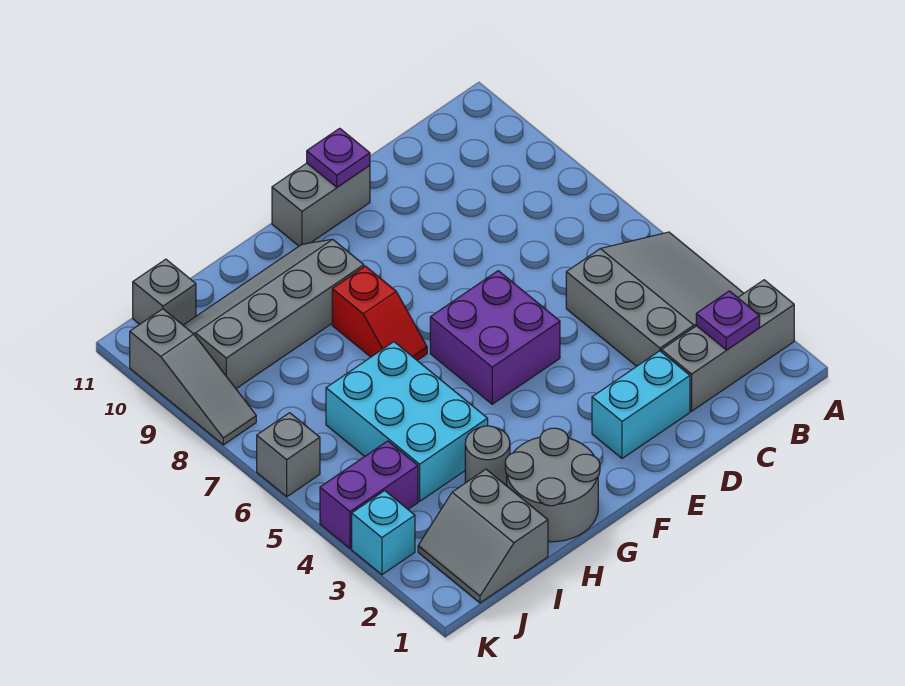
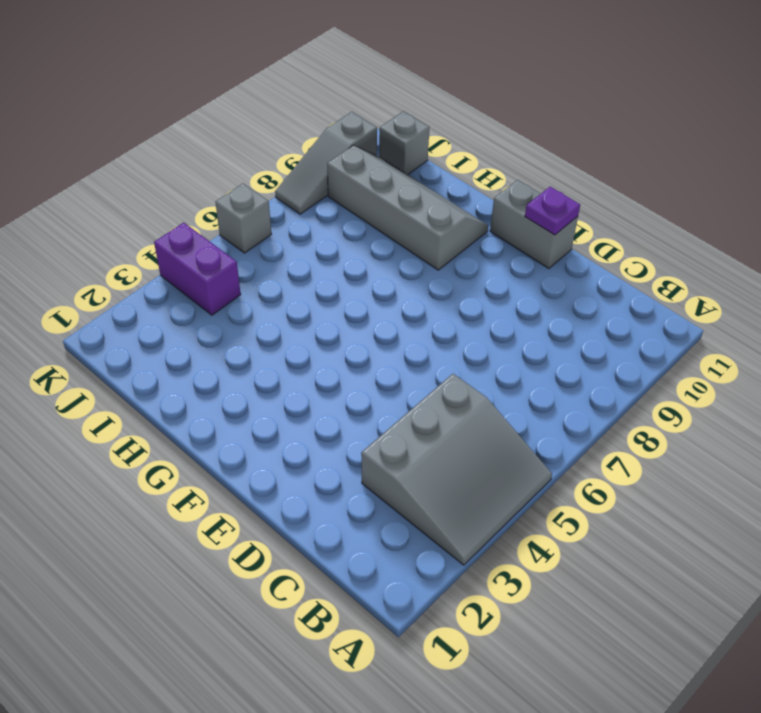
none -> grey brick A2:C2 level 1
none -> cyan brick D2:E2 level 1
none -> purple brick E5:F6 level 1

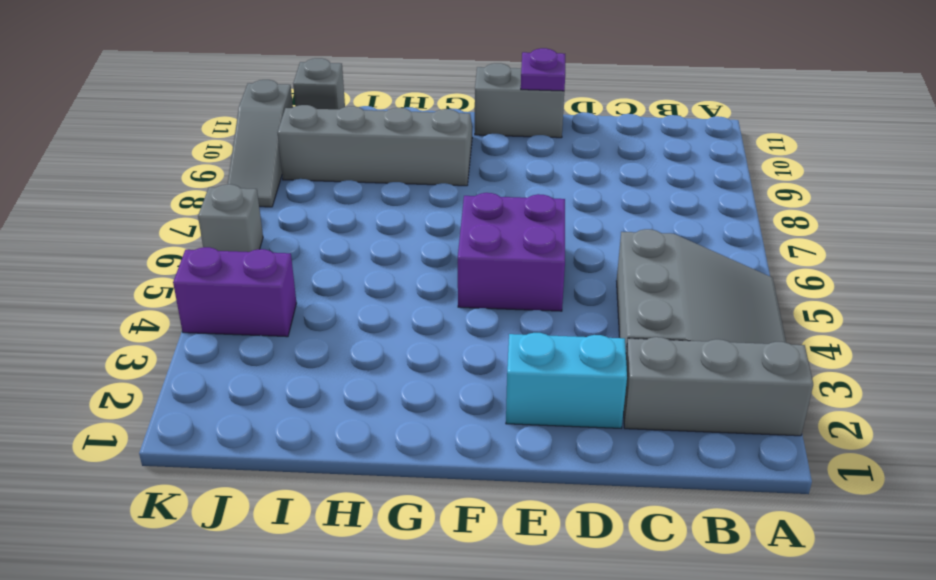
none -> grey round brick G1:H2 level 1
none -> red slope G7:G8 level 1 top 8
none -> grey round brick H3 level 1

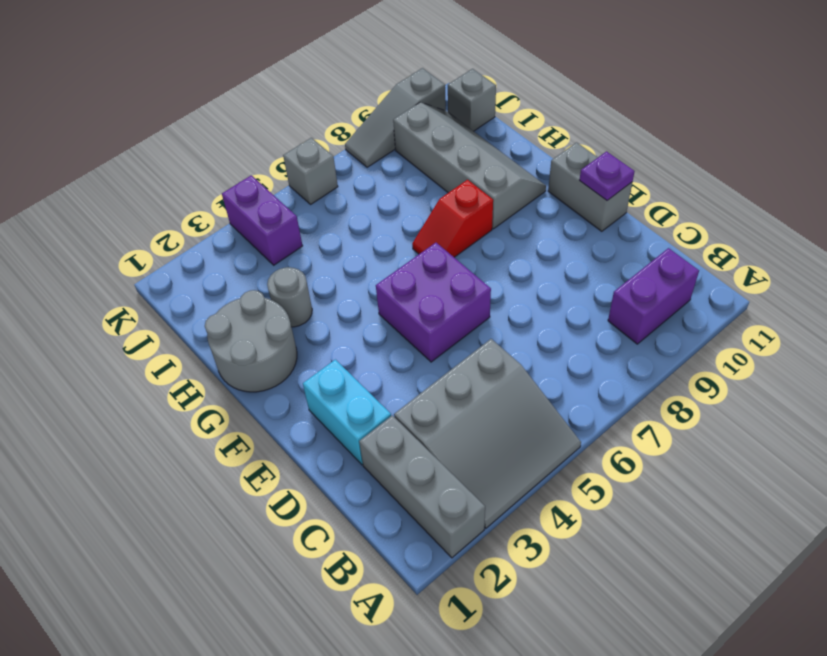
purple brick B9:B10 level 1 -> none
none -> cyan brick H4:I6 level 1
none -> grey slope I1:J2 level 1 top I
none -> cyan brick K3 level 1

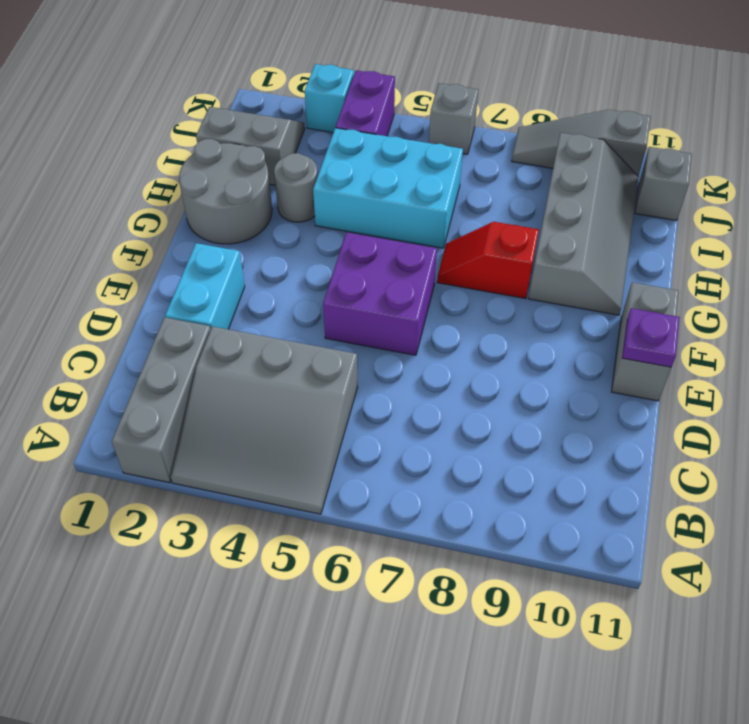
none -> purple plate B2 level 2

